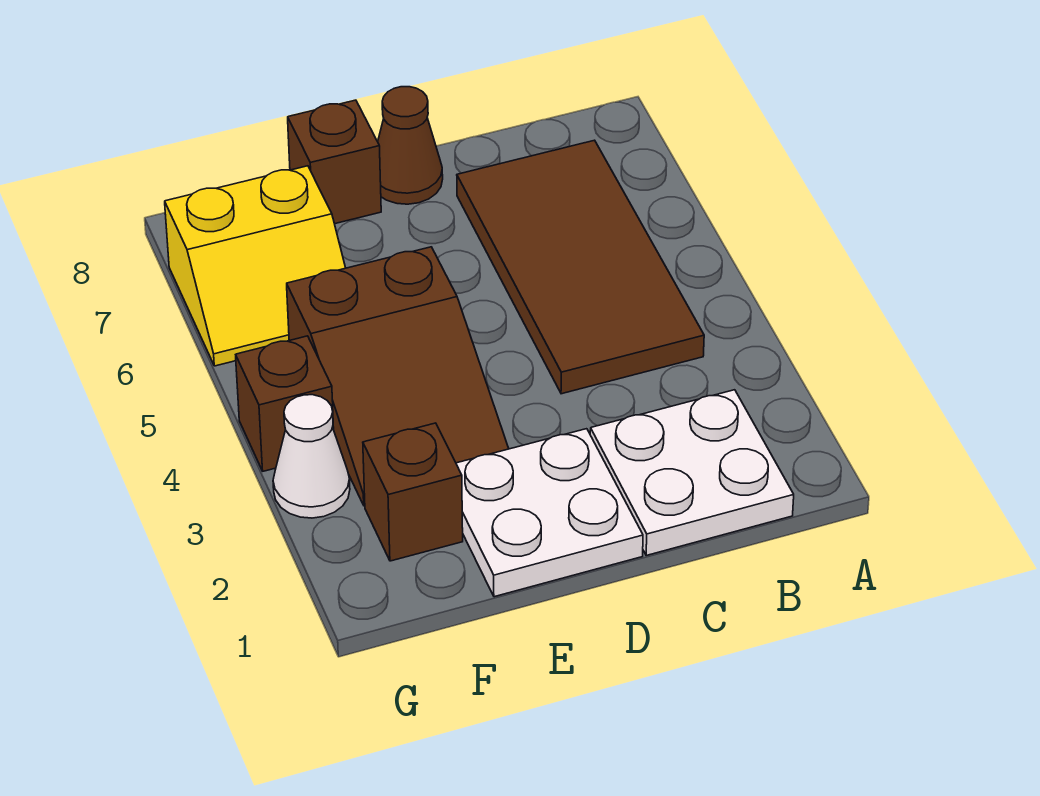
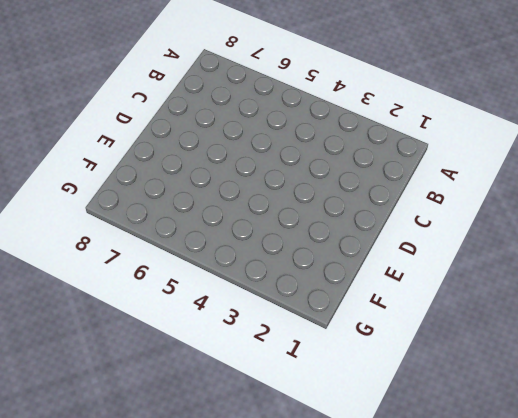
none -> white plate B1:C2 level 1
none -> brown tile B4:C7 level 1

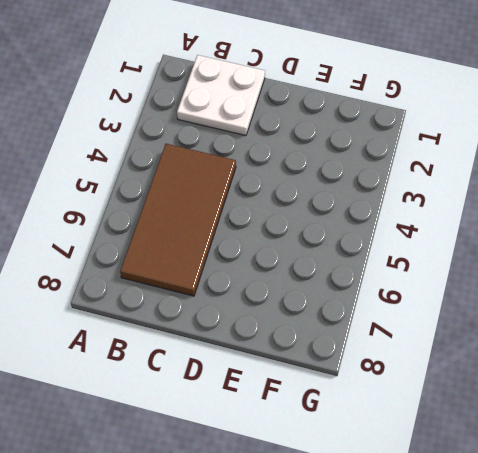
none -> white plate D1:E2 level 1
none -> brown cone D8 level 1

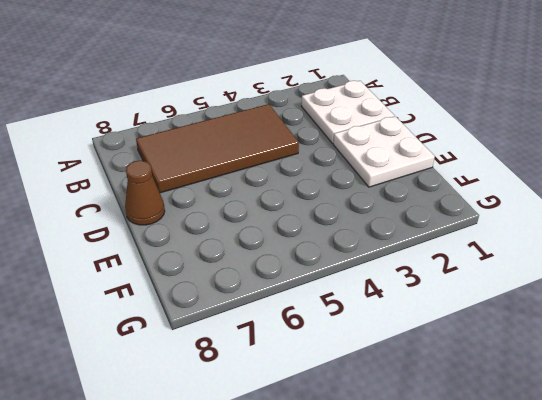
none -> brown slope E3:F5 level 1 top 5
none -> brown brick E8 level 1

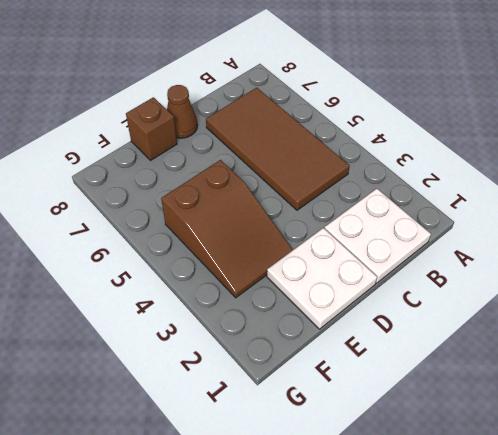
none -> brown brick F2 level 1
none -> yellow slope F6:G7 level 1 top 7

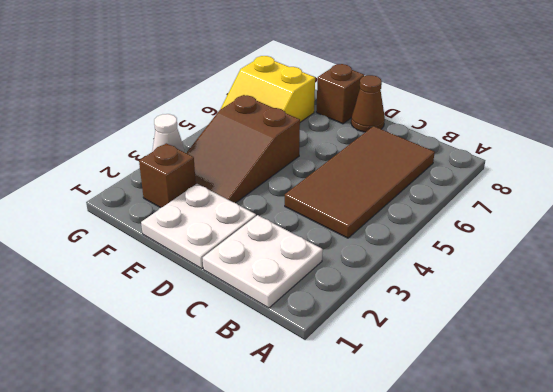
none -> brown brick G4 level 1

